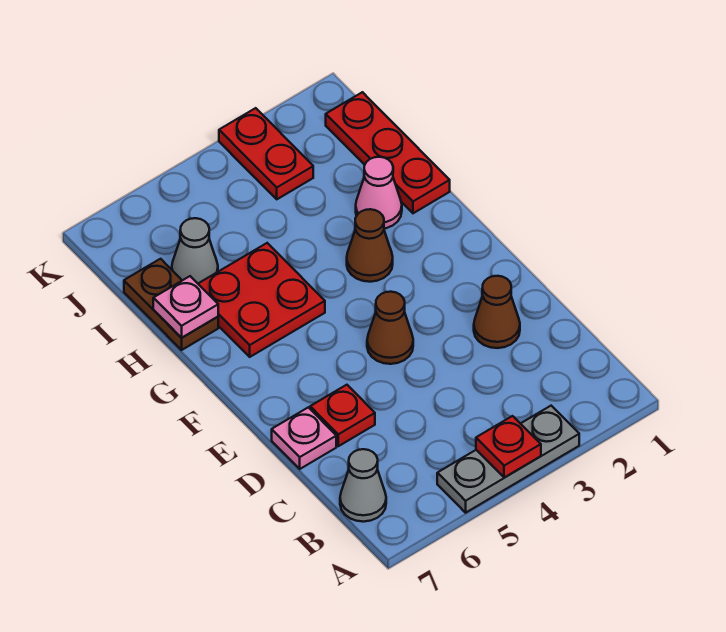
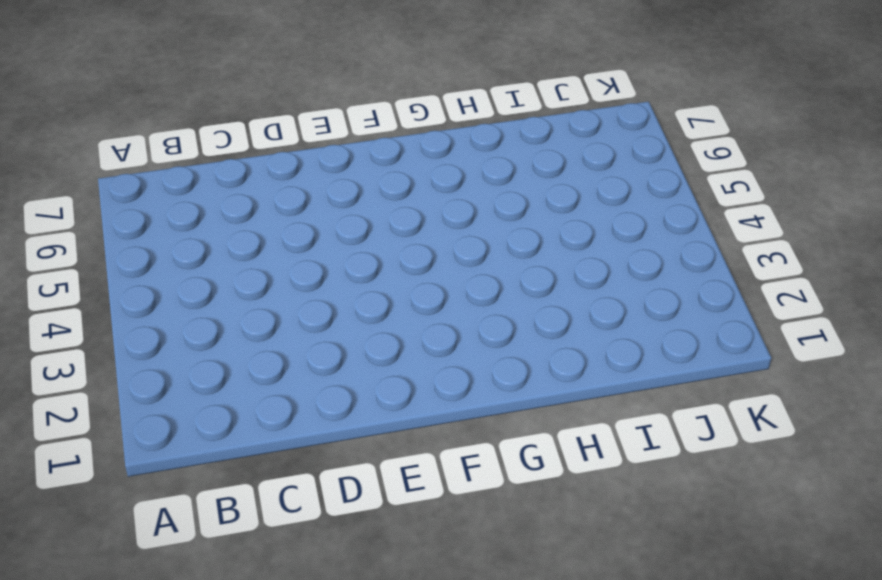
none -> grey plate A3:A5 level 1
none -> grey cone B7 level 1
none -> brown cone D2 level 1

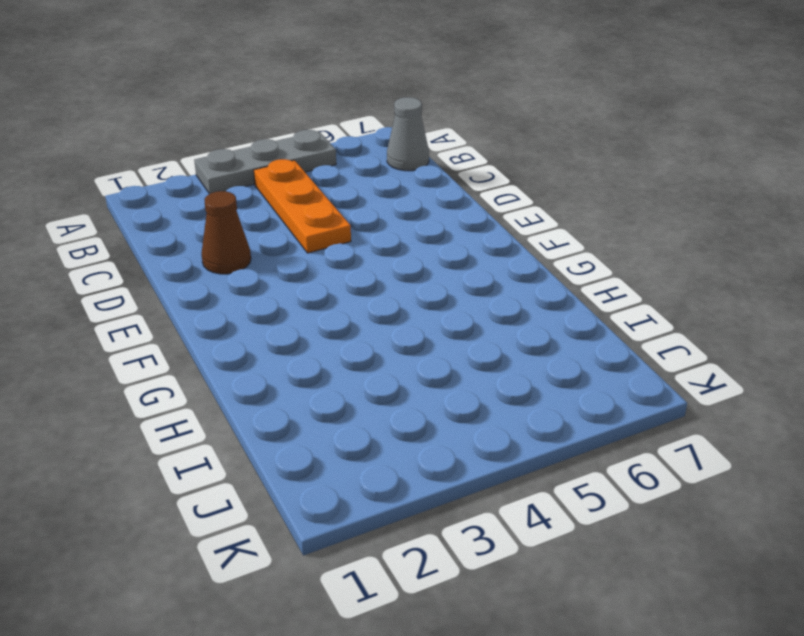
orange plate B4:D4 level 1 -> none
none -> red plate D6 level 1
none -> pink plate D7 level 1
none -> brown cone E4 level 1

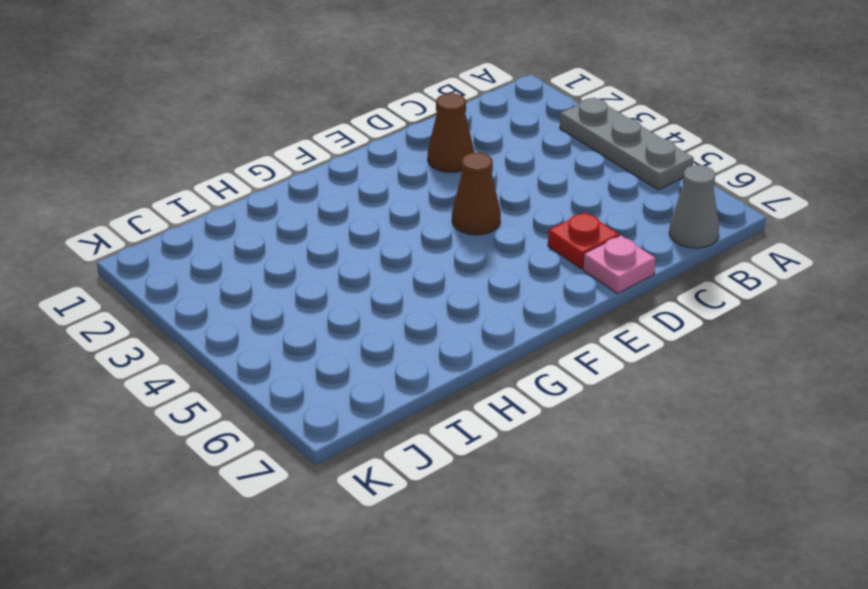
none -> brown cone G3 level 1
none -> red plate G5:H6 level 1
none -> red plate H1:J1 level 1

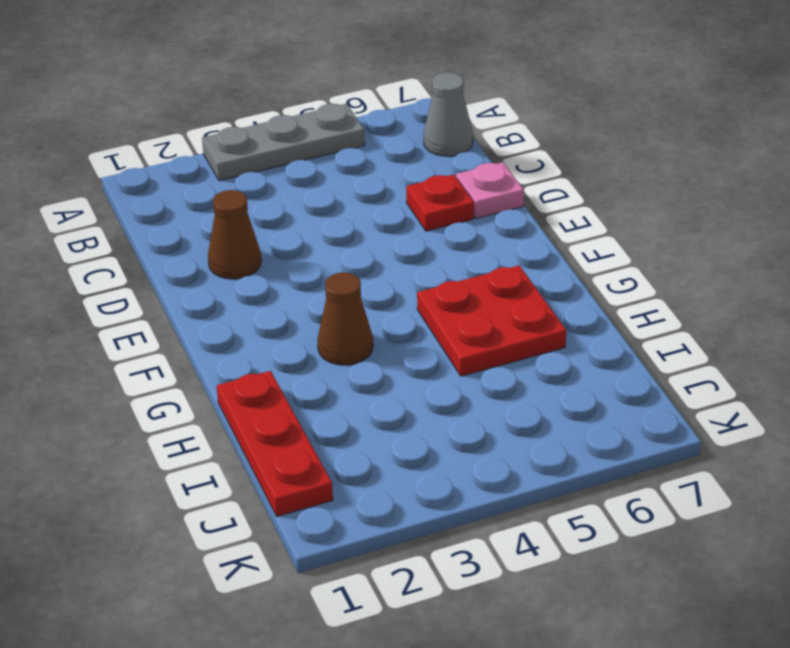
none -> brown cone E4 level 1
none -> pink cone H2 level 1
none -> brown plate H7:I7 level 1

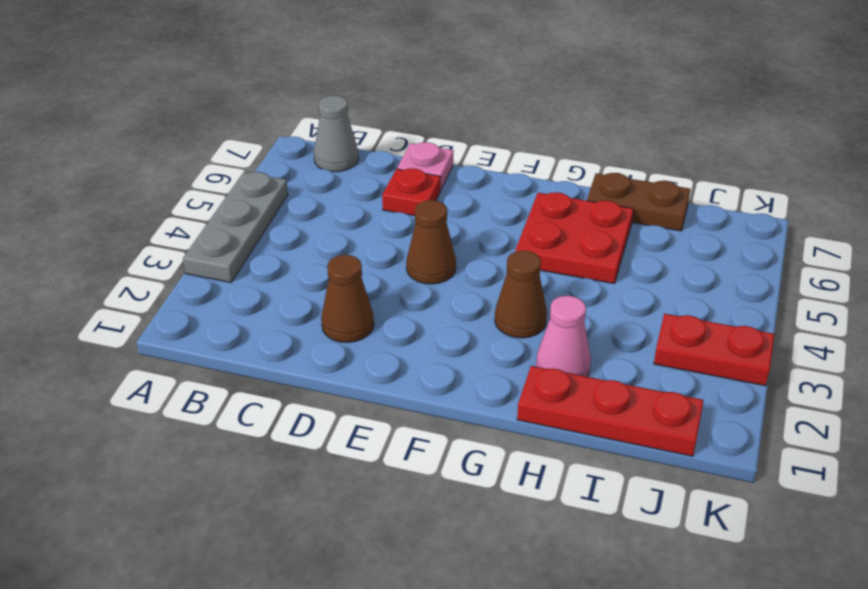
none -> grey cone I6 level 1
none -> red plate A4 level 2
none -> pink plate H7 level 2

